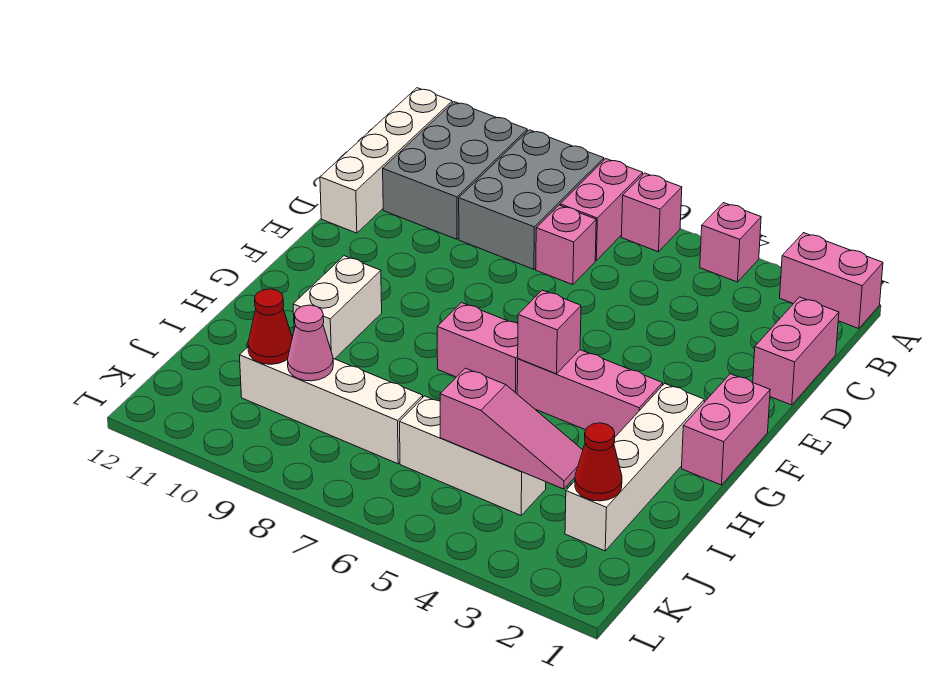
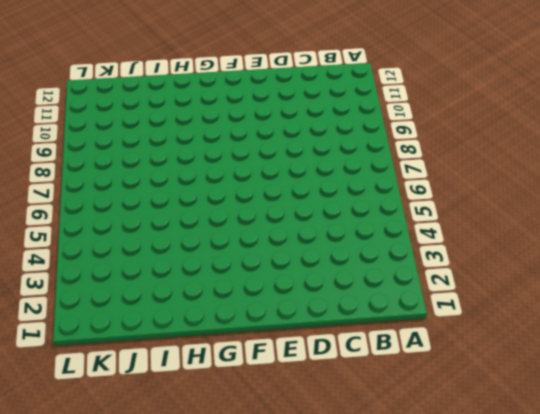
none -> pink brick A1:A2 level 1
none -> pink brick A4 level 1
none -> pink brick A6 level 1

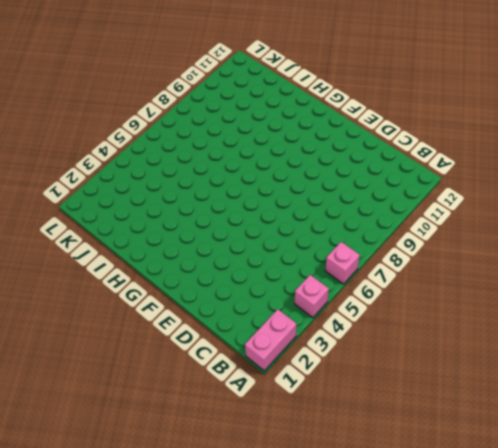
none -> pink brick A7:B7 level 1
none -> grey brick A8:C9 level 1
none -> grey brick A10:C11 level 1

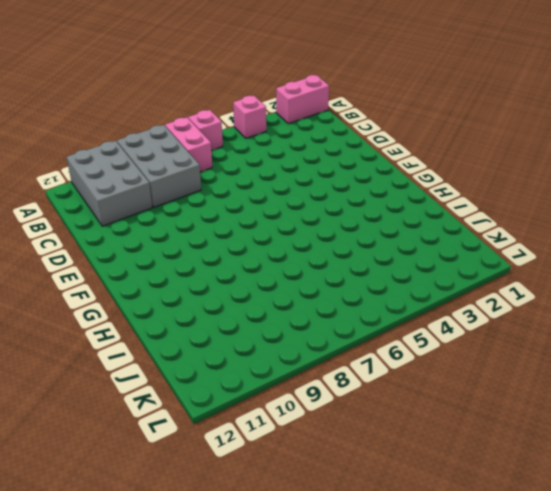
none -> white brick A12:D12 level 1
none -> pink brick C1:D1 level 1
none -> pink brick C7 level 1

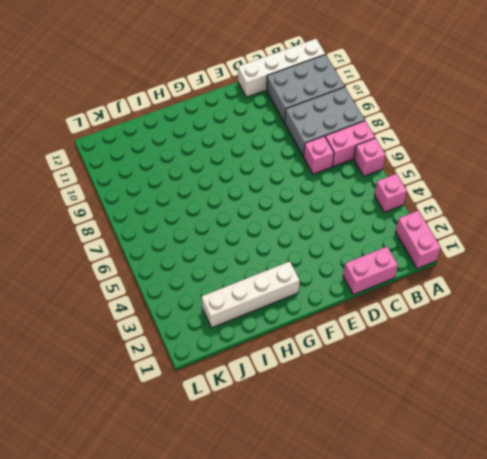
none -> pink brick F1:G1 level 1
none -> pink brick G3:G5 level 1
none -> pink brick G6:G7 level 1

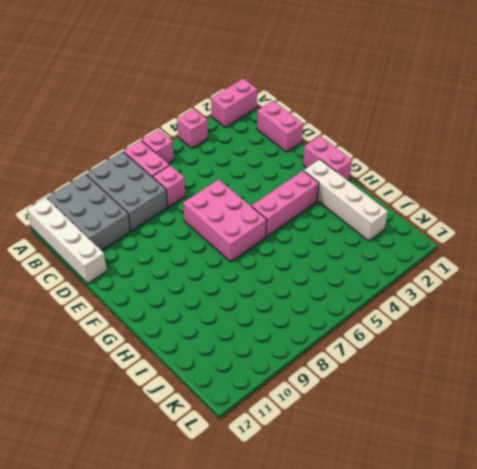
pink brick E6:G7 level 1 -> pink brick G6:G7 level 1
none -> white brick G10:H10 level 1
none -> white brick J4:J6 level 1
none -> white brick J7:J10 level 1

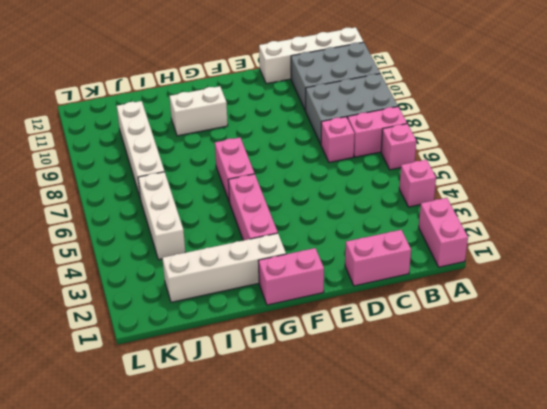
none -> pink brick G5 level 2
none -> red cone J2 level 2
none -> pink slope J3:J5 level 2 top 5

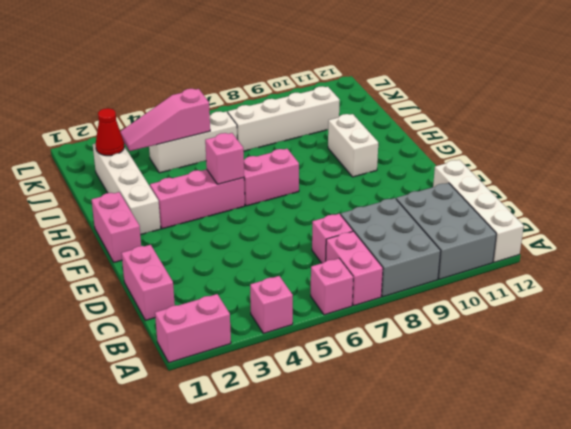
none -> pink cone J9 level 2
none -> red cone J10 level 2

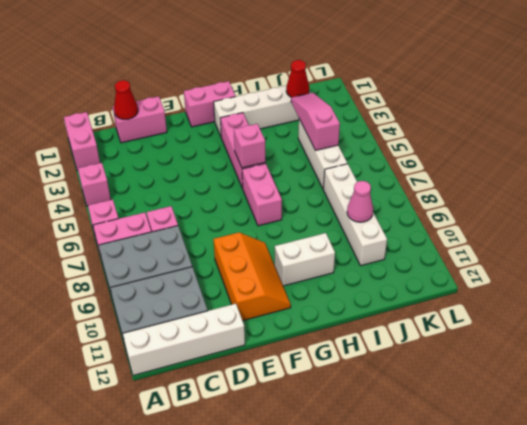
red cone C1 level 2 -> red cone J10 level 2
orange slope E9:F11 level 1 top E -> none

